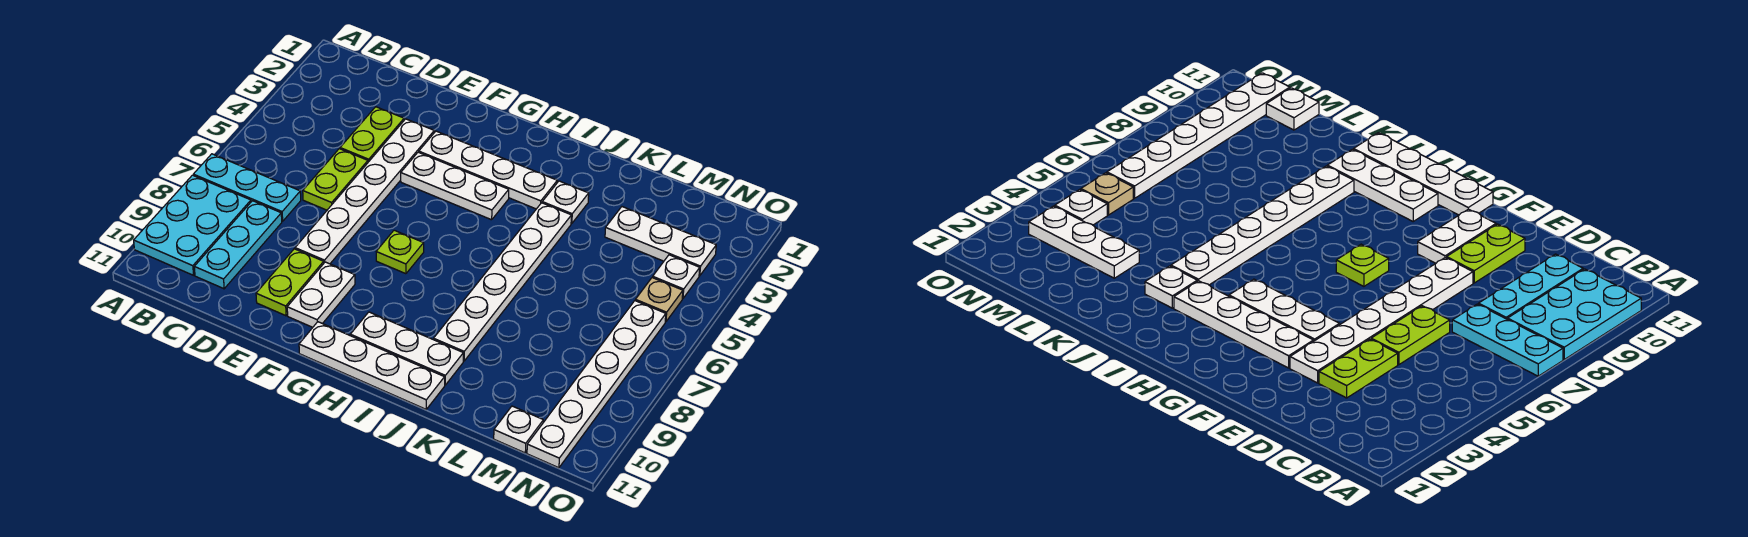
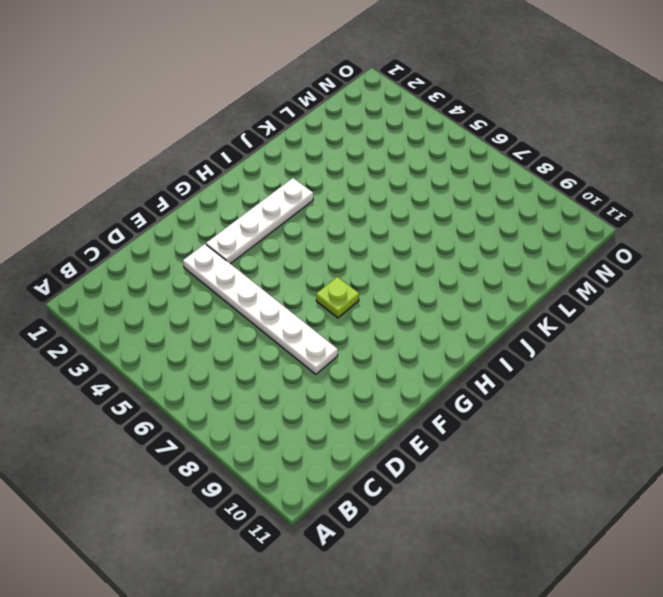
none -> cyan plate A7:C7 level 1
none -> cyan plate A8:B10 level 1
none -> cyan plate C8:C10 level 1

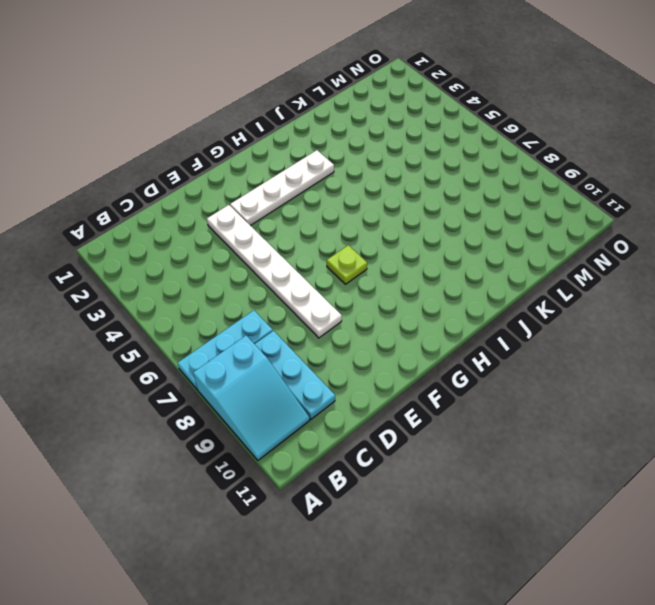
cyan slope A8:B10 level 1 top 8 -> cyan plate A8:B10 level 1
none -> lime plate D3:D4 level 1
none -> lime plate D5:D6 level 1
none -> lime plate E9:E10 level 1

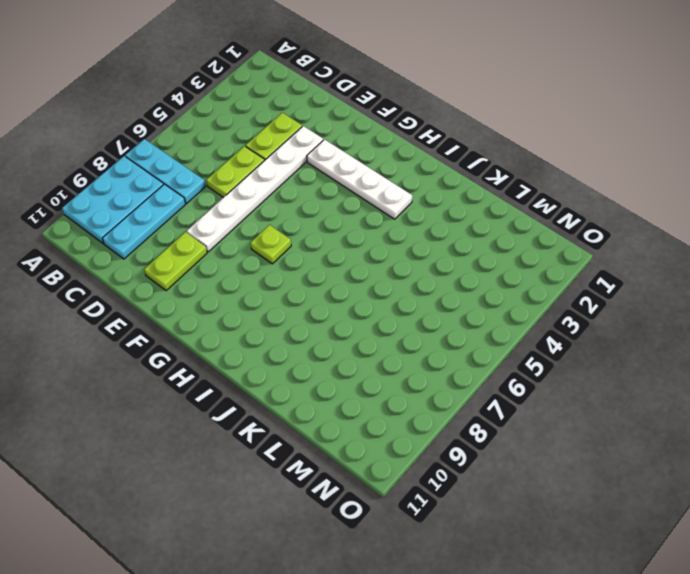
none -> white plate F4:H4 level 1
none -> white plate F9:F10 level 1
none -> white plate G11:J11 level 1

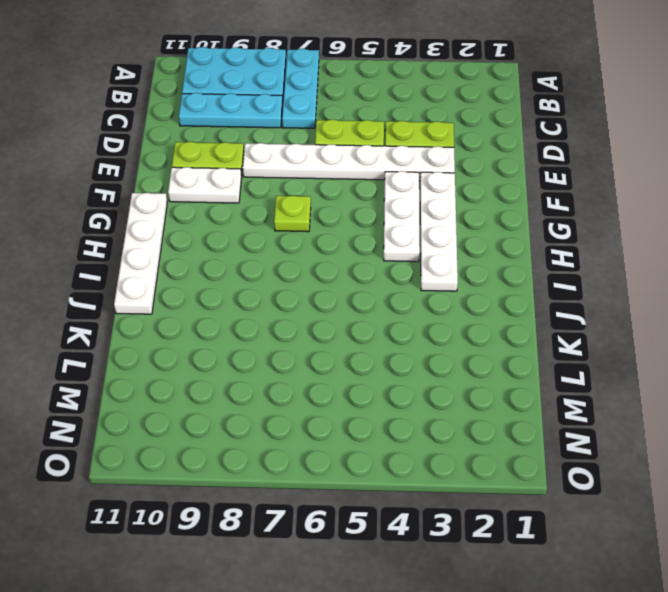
none -> white plate H10:J10 level 1
none -> white plate J3 level 1
none -> white plate J4:J9 level 1

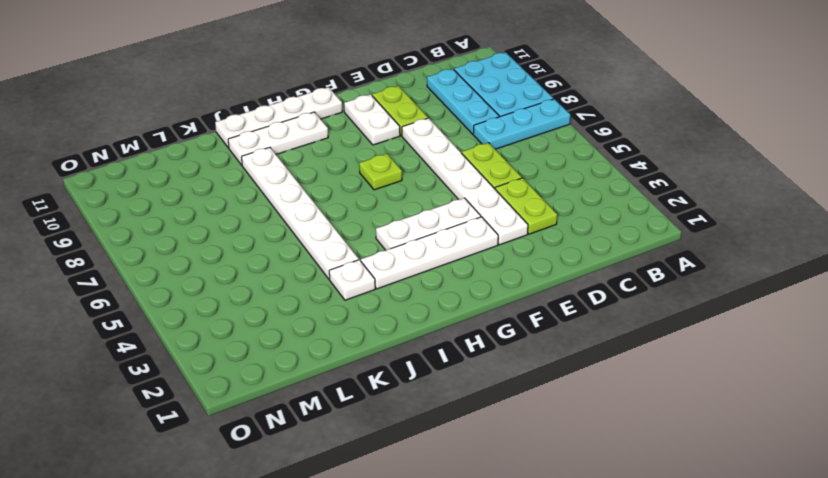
none -> white plate L3:N3 level 1
none -> white plate M11 level 1
none -> white plate N4 level 1

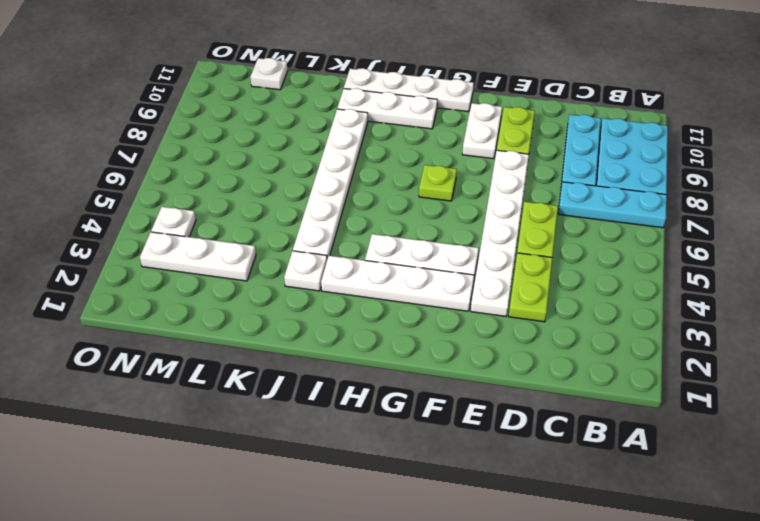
none -> tan plate N5 level 1
none -> white plate N6:N11 level 1

